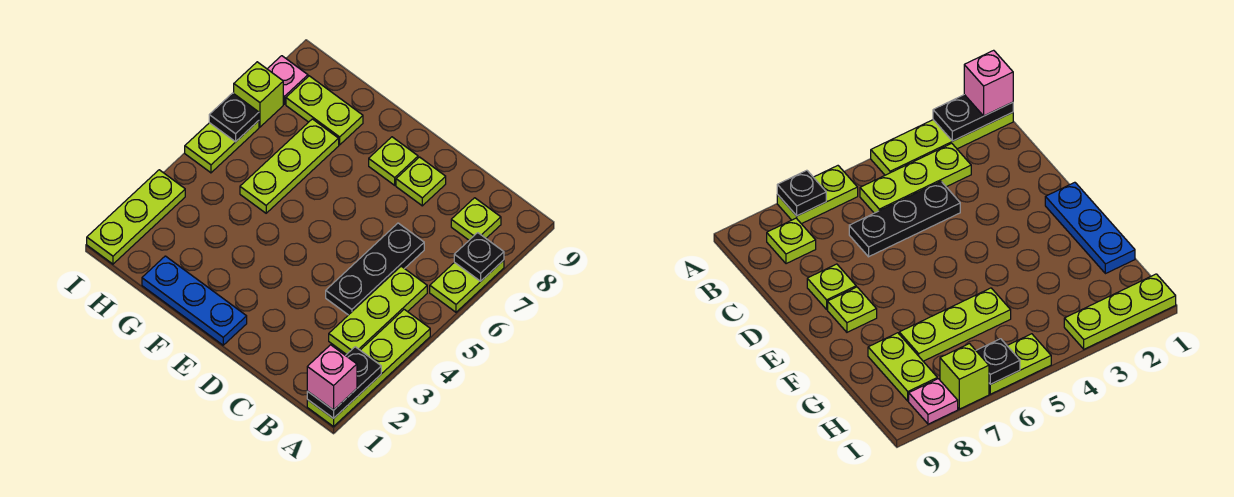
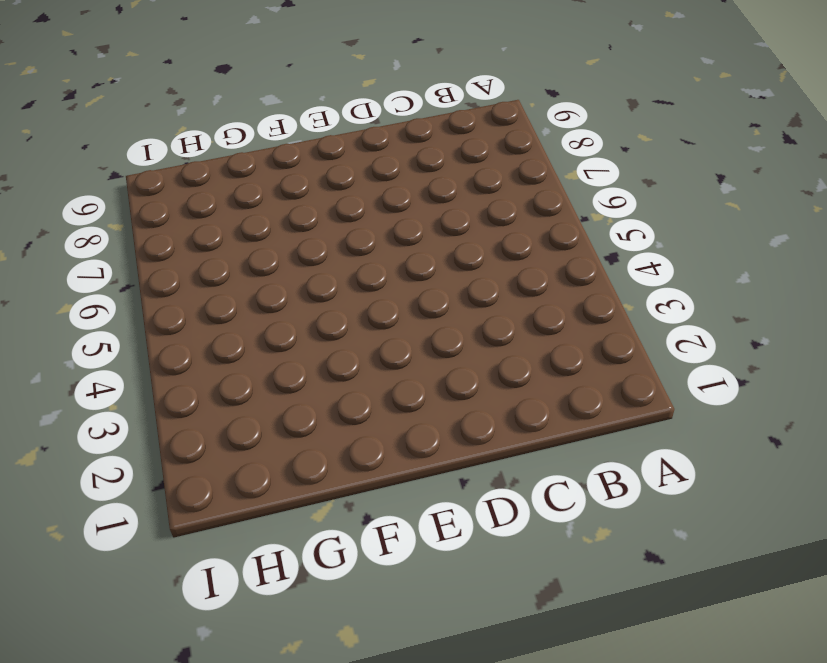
none -> lime plate A1:A4 level 1
none -> lime plate A6:A7 level 1
none -> lime plate B3:B5 level 1

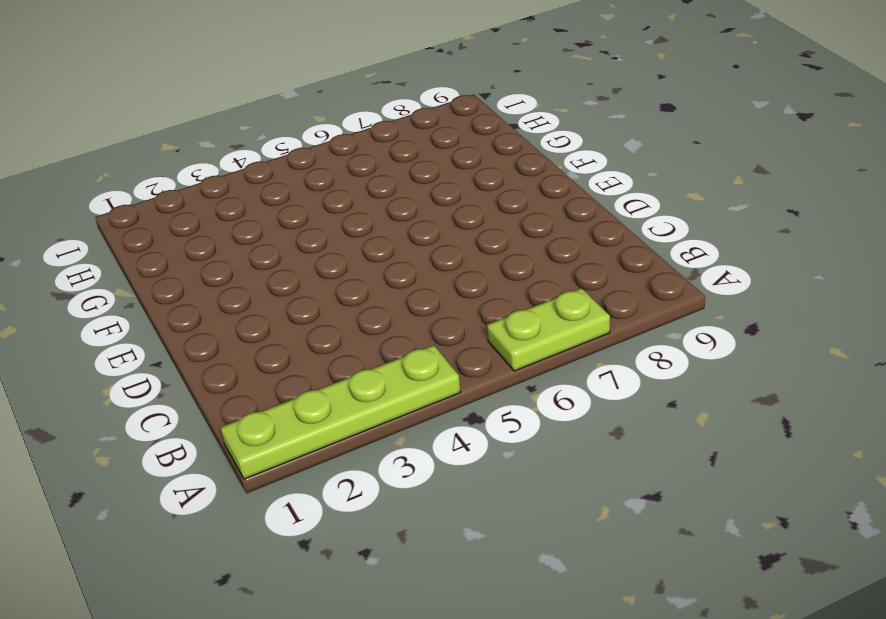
none -> lime plate B3:B5 level 1
none -> lime plate B8 level 1
none -> black plate C4:C6 level 1

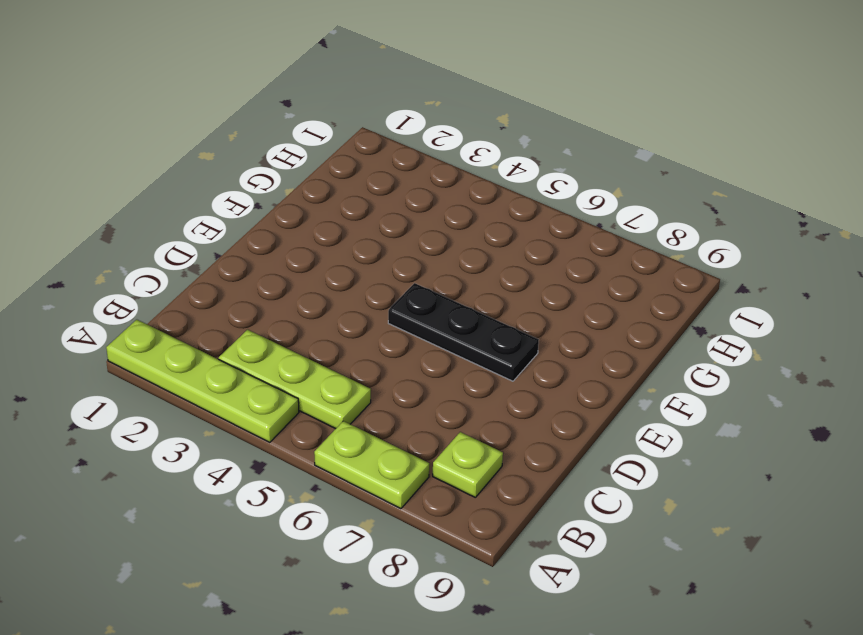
black plate E5:E7 level 1 -> black plate C4:C6 level 1
none -> lime plate D8 level 1
none -> blue plate E1:G1 level 1
none -> lime plate E8 level 1

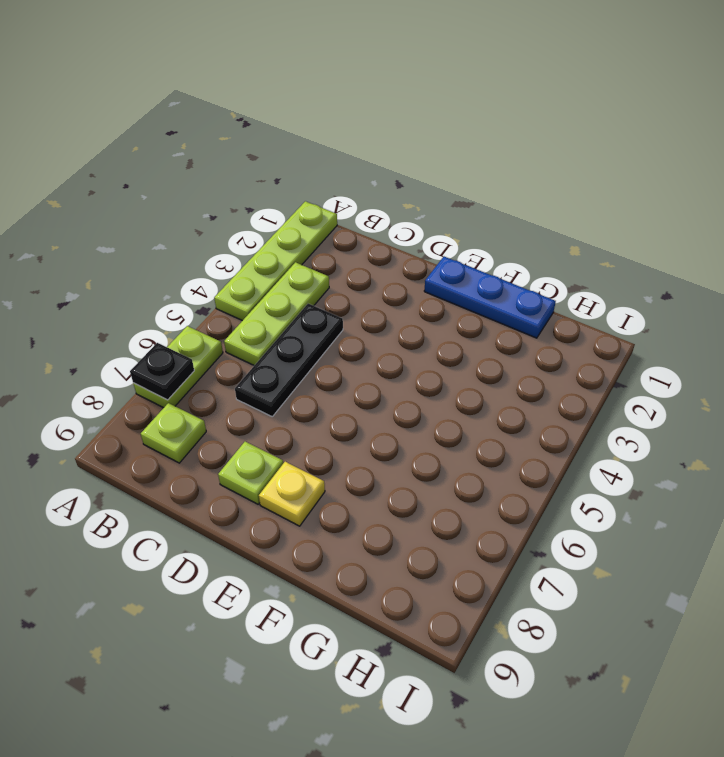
yellow plate E8 level 1 -> lime plate E8 level 1
none -> lime plate G5:G7 level 1
none -> lime plate G8:H8 level 1
none -> lime plate I1:I3 level 1

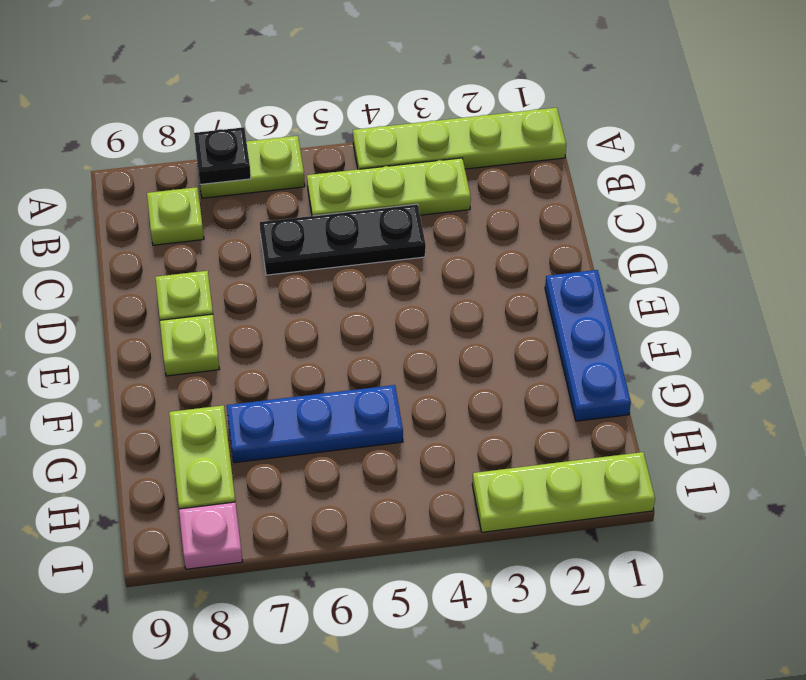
blue plate G5:G7 level 1 -> lime plate G5:G7 level 1
none -> lime plate I5:I6 level 1
none -> lime brick I7 level 1
none -> black plate A1:A2 level 2

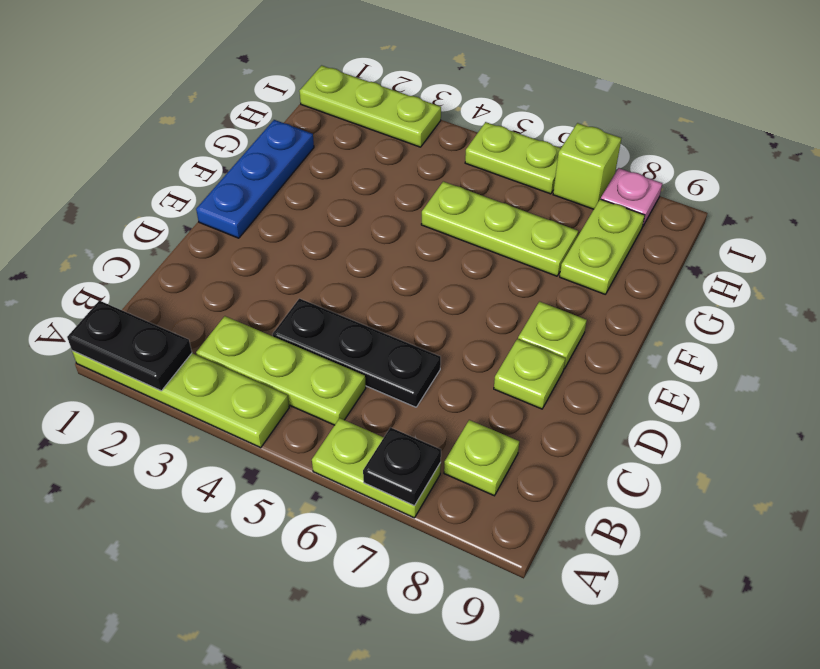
none -> black plate I6 level 2
none -> pink brick A1 level 3

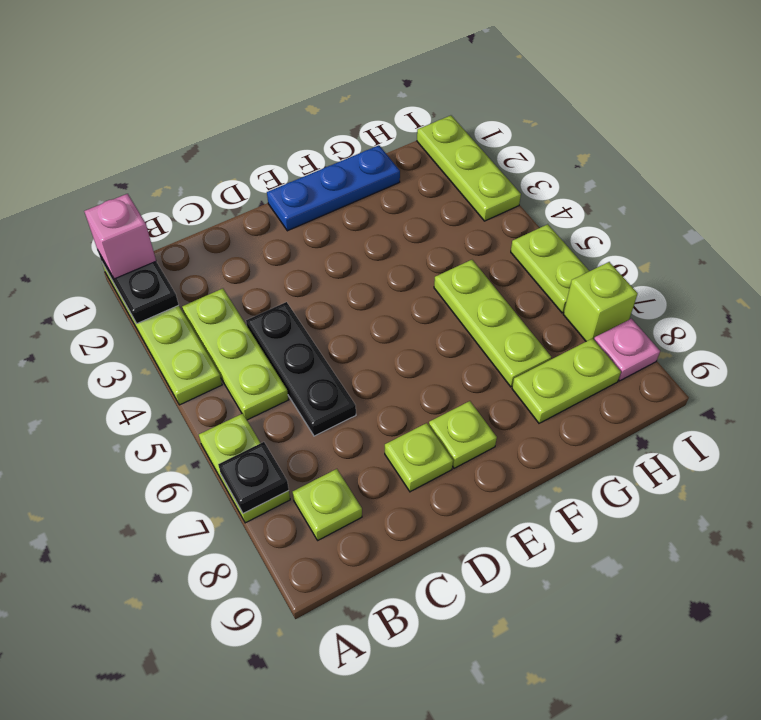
none -> black plate I6 level 2

